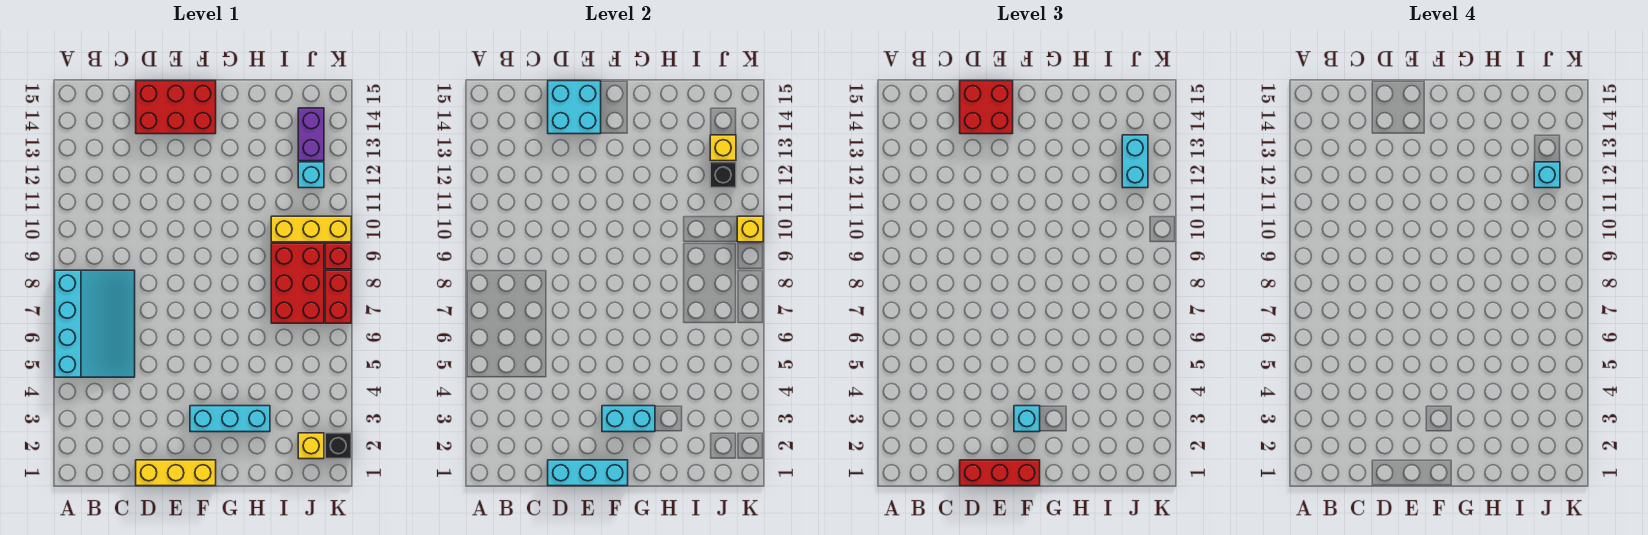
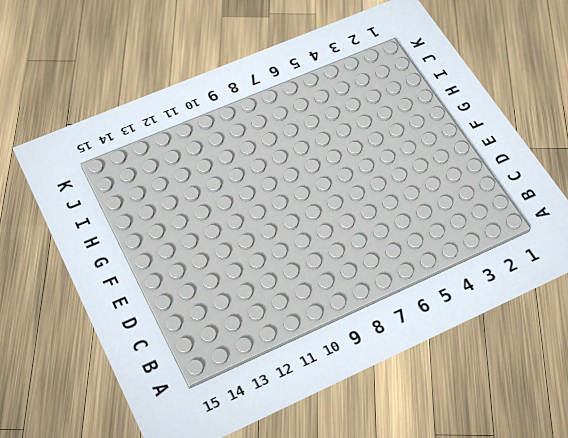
none -> cyan slope A5:C8 level 1 top A
none -> yellow brick D1:F1 level 1
none -> red brick D14:F15 level 1

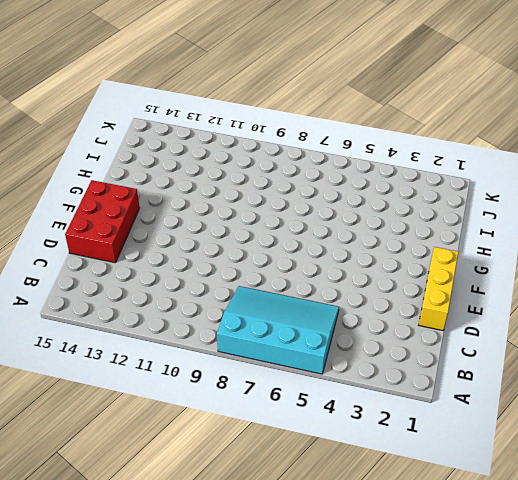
none -> cyan brick F3:H3 level 1
none -> red brick I7:J9 level 1
none -> yellow brick I10:K10 level 1

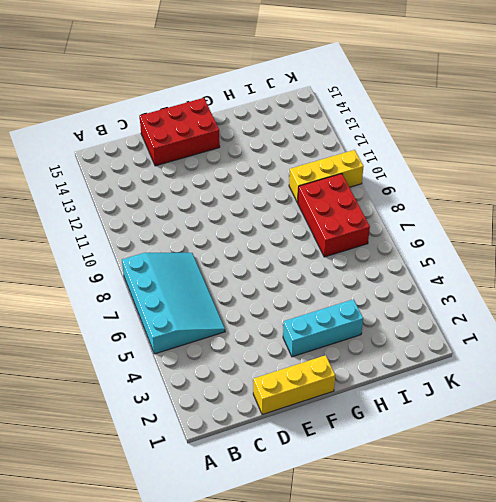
none -> yellow brick J2 level 1
none -> cyan brick J12 level 1
none -> purple brick J13:J14 level 1

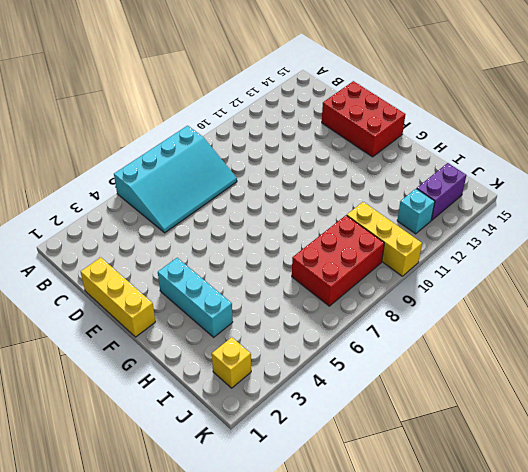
none -> black brick K2 level 1
none -> red brick K7:K8 level 1
none -> red brick K9 level 1

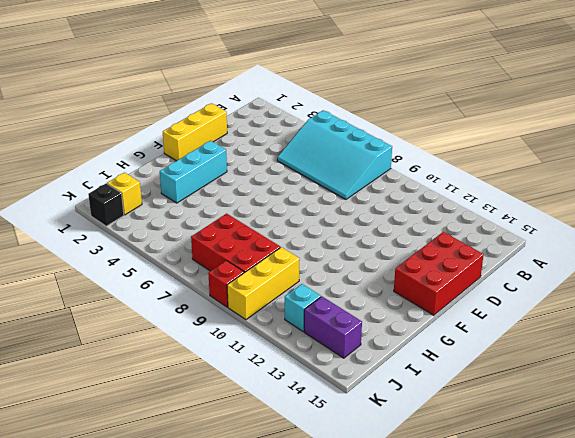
none -> red brick K7:K8 level 1
none -> cyan brick D1:F1 level 2
none -> cyan brick D14:E15 level 2

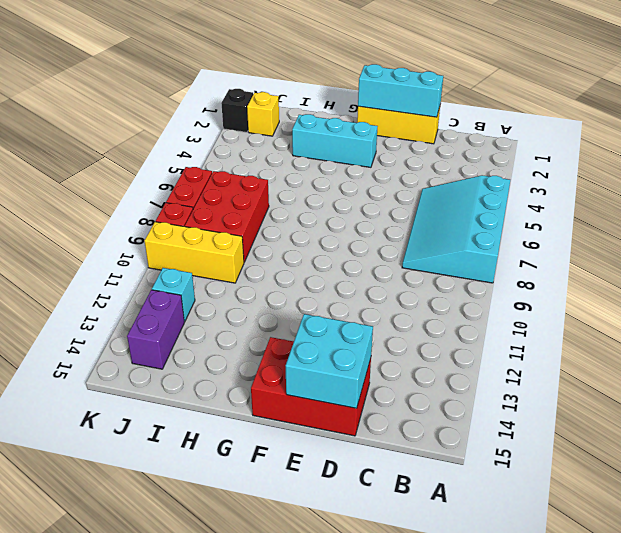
none -> cyan brick F3:G3 level 2
none -> black brick J12 level 2
none -> yellow brick J13 level 2

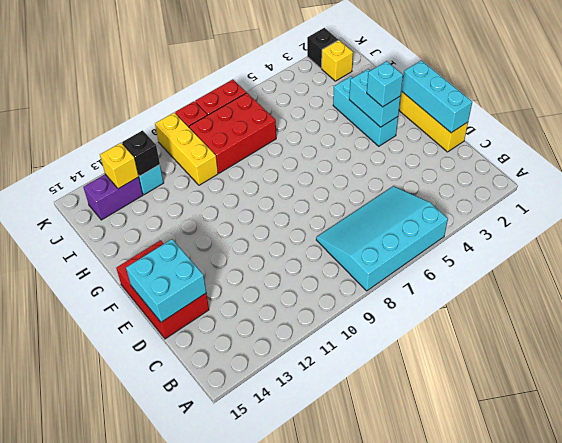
none -> yellow brick K10 level 2
none -> red brick D1:F1 level 3
none -> red brick D14:E15 level 3

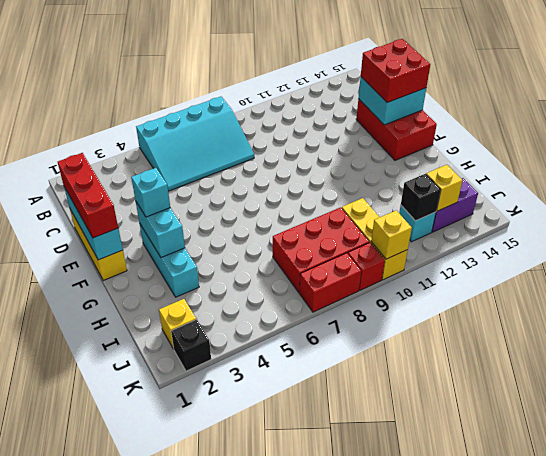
none -> cyan brick J12:J13 level 3
none -> cyan brick J12 level 4

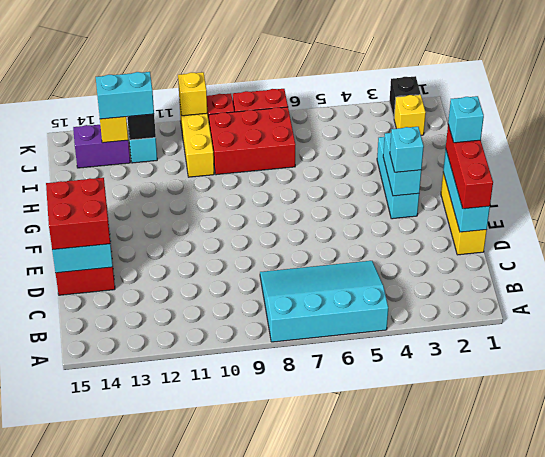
cyan brick F1 level 4 -> cyan brick J12 level 4

